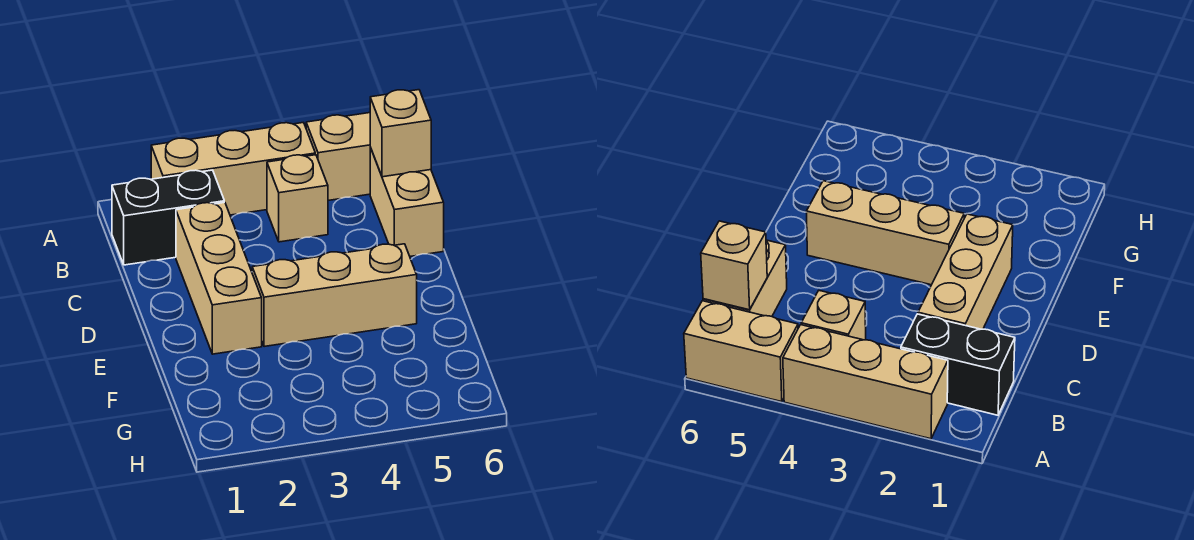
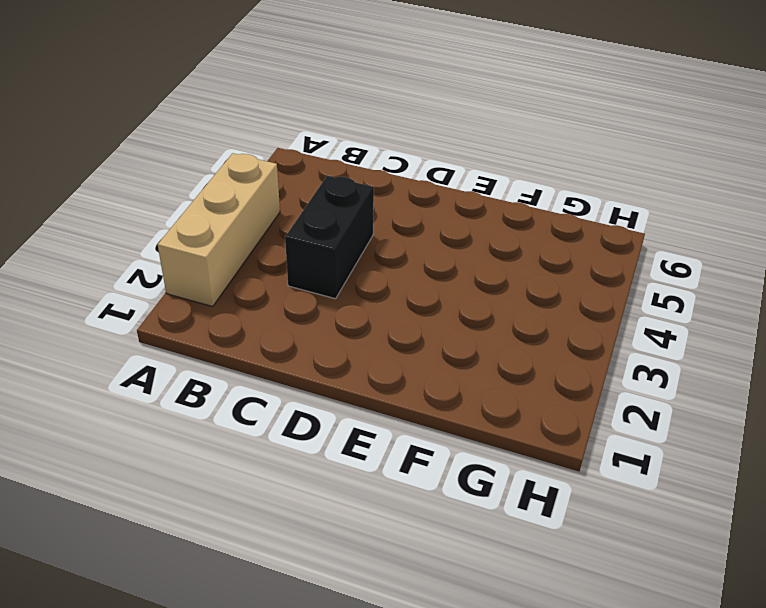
black brick C3:C4 level 1 -> black brick B1:B2 level 1
none -> tan brick A5:A6 level 1
none -> tan brick B4 level 1

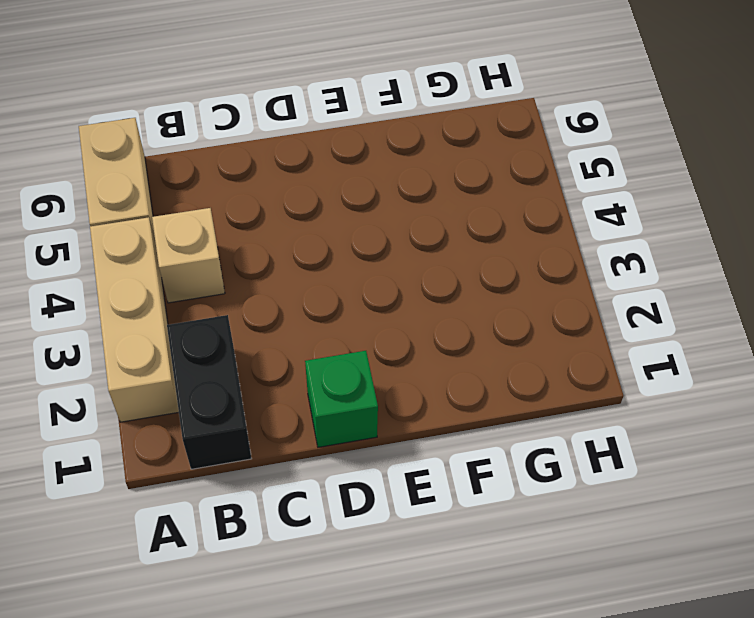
green brick D1 level 1 -> none
none -> tan brick B6:C6 level 1
none -> tan brick C2:E2 level 1

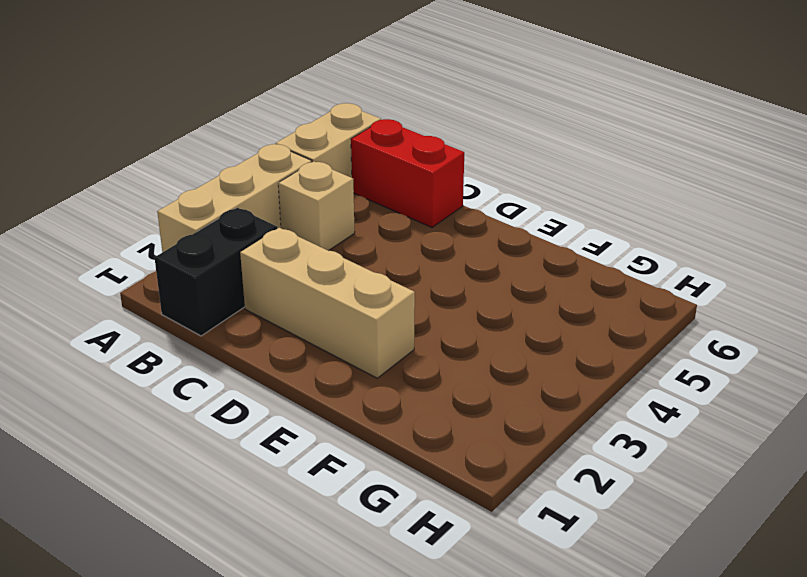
red brick B6:C6 level 1 -> tan brick B6:C6 level 1
none -> tan brick E3:E5 level 1
none -> tan brick B6 level 2

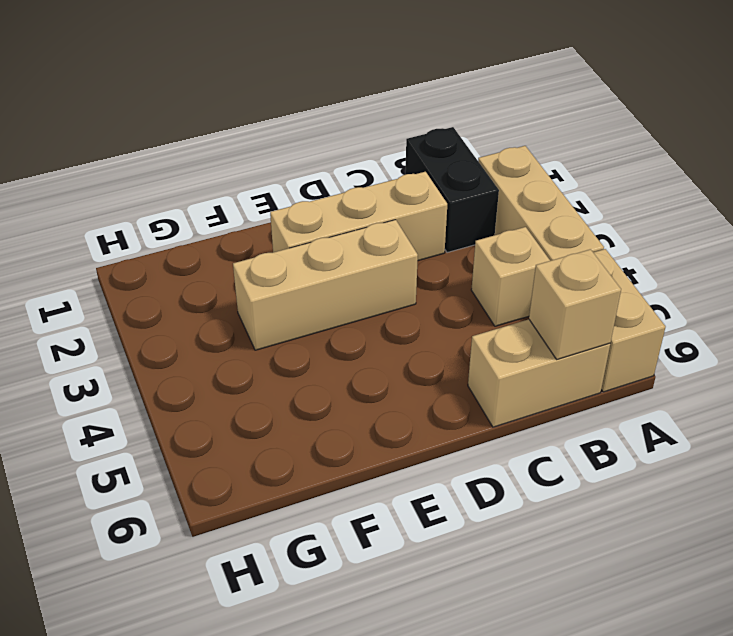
tan brick D3:F3 level 1 -> tan brick E3:E5 level 1

